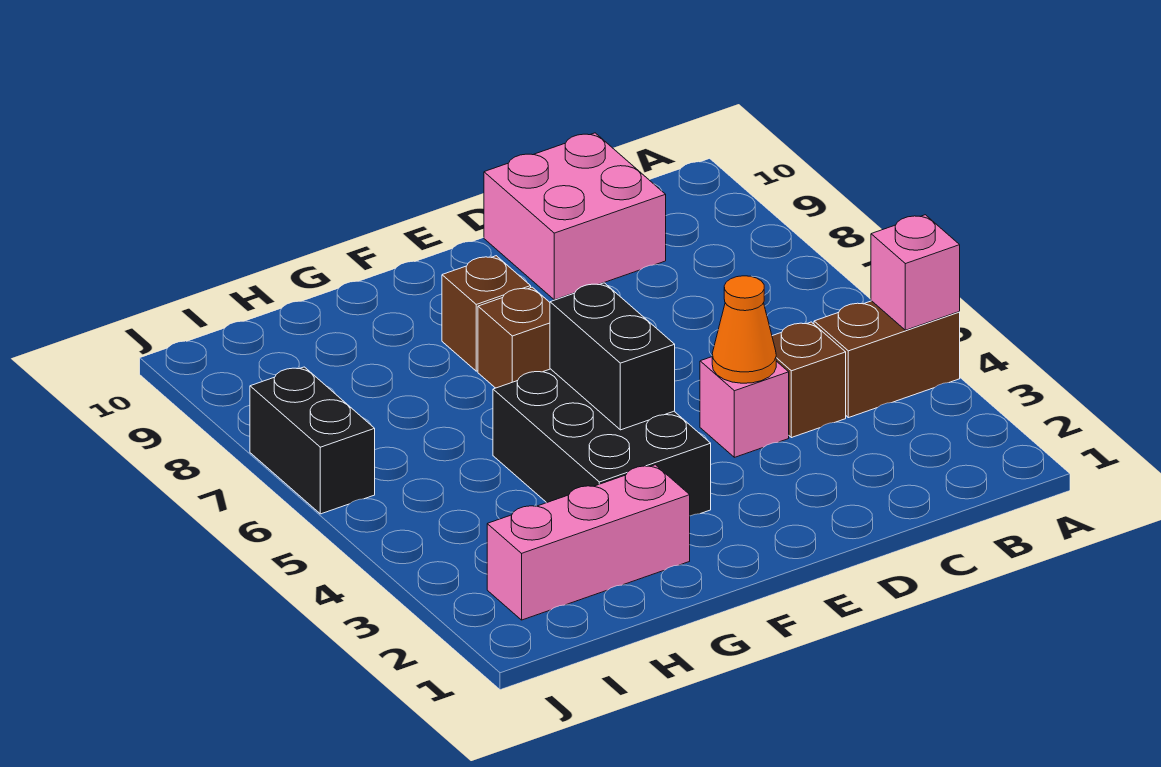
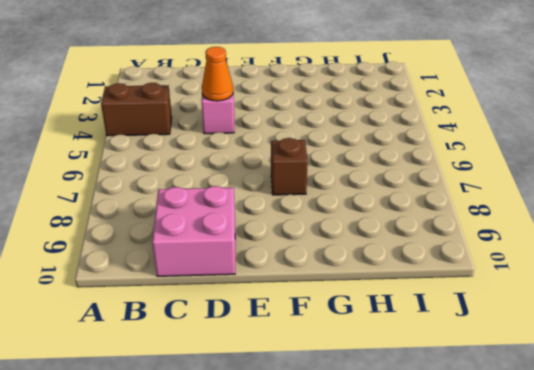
none -> brown brick C4 level 1
none -> black brick F3:G5 level 1
none -> brown brick F8 level 1

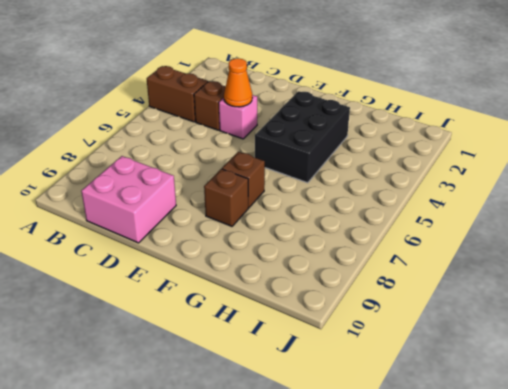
none -> pink brick G2:I2 level 1
none -> black brick J6:J7 level 1
none -> pink brick A4 level 2

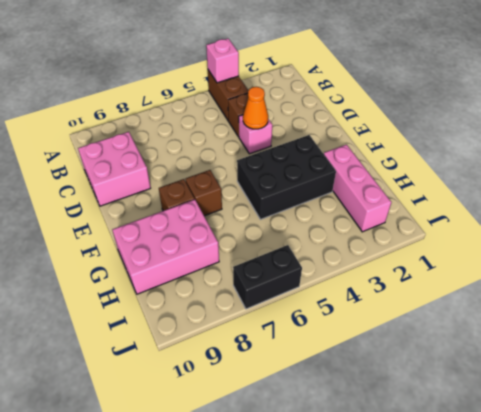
pink brick G8:H10 level 1 -> none
none -> black brick F4:F5 level 2

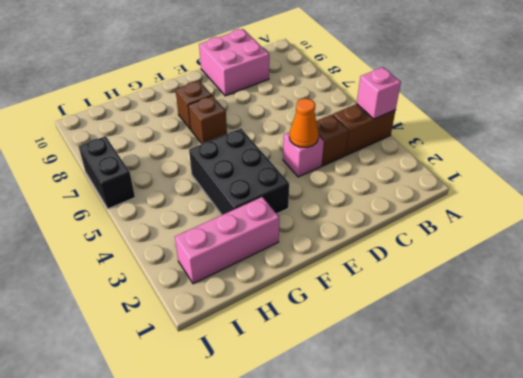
none -> black brick F4:F5 level 2

